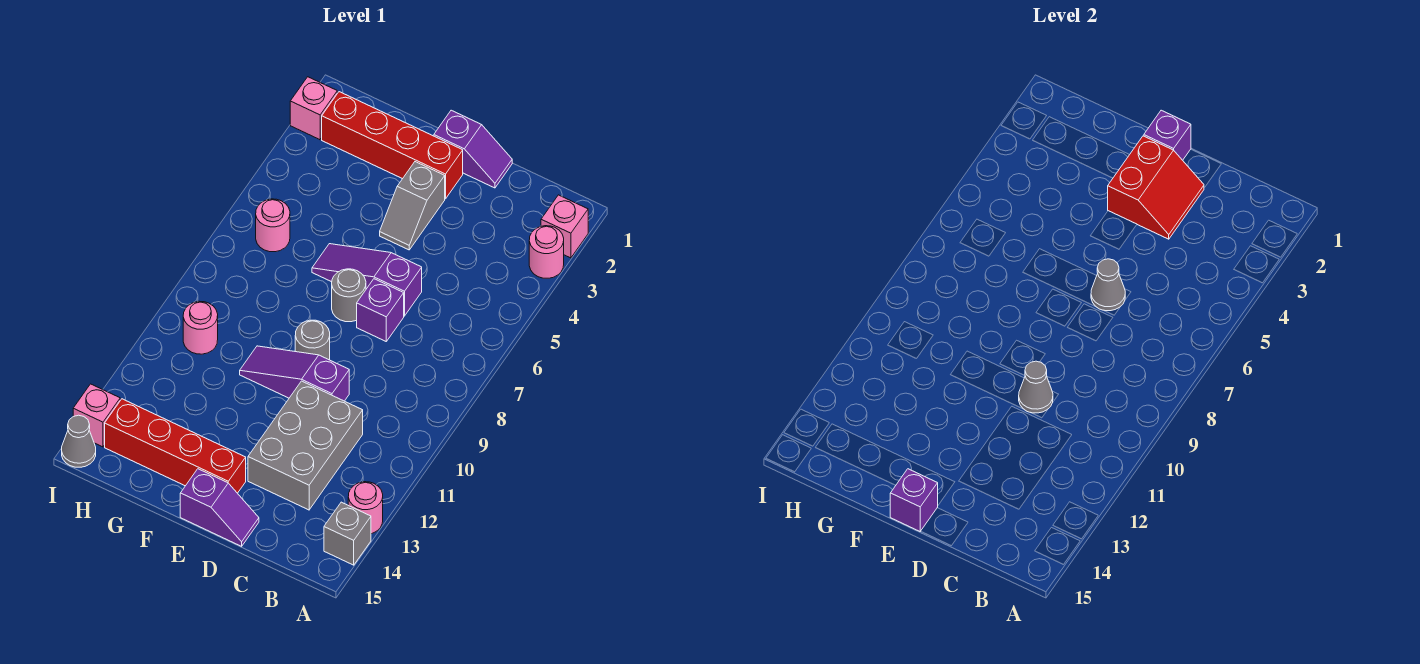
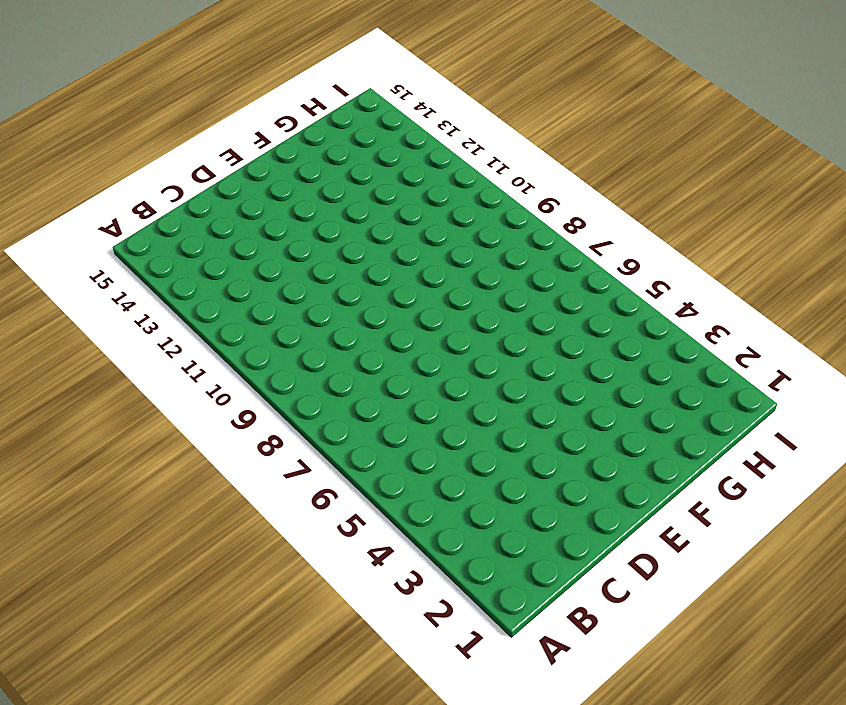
none -> pink brick A2 level 1
none -> pink round brick A3 level 1
none -> pink round brick A13 level 1

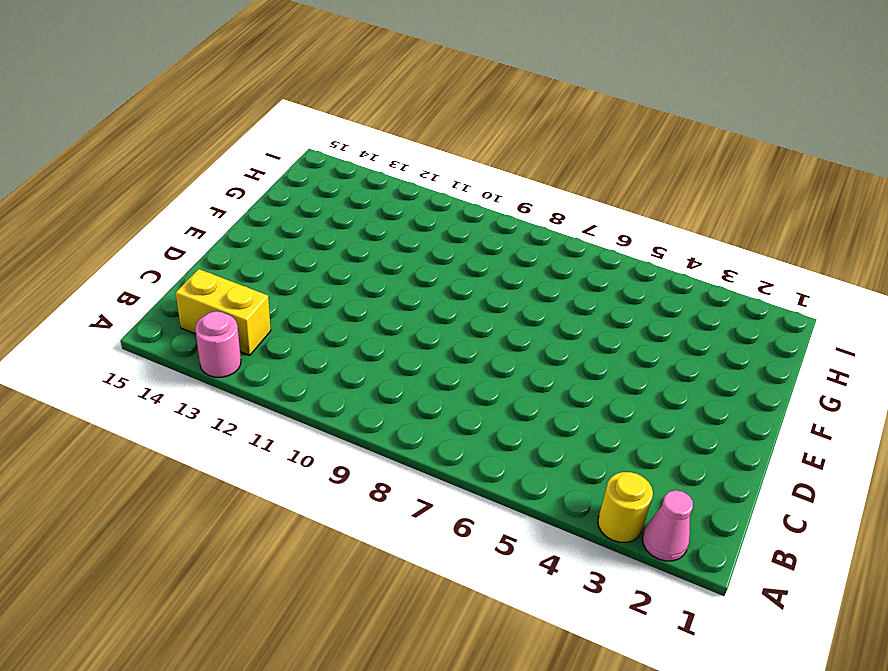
pink cone A2 level 1 -> pink brick A2 level 1
yellow round brick A3 level 1 -> pink round brick A3 level 1
yellow brick B13:B14 level 1 -> none
none -> grey brick A14 level 1
none -> grey brick C11:D13 level 1
none -> purple slope D1:E1 level 1 top E

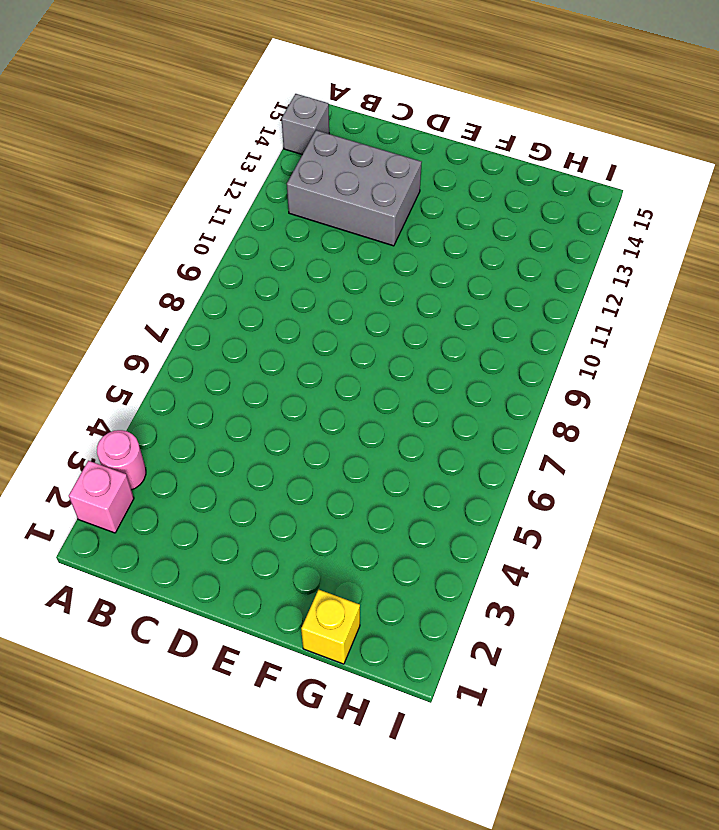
grey brick B12:D13 level 1 -> grey brick C11:D13 level 1
yellow brick G1 level 1 -> none
none -> pink round brick A13 level 1
none -> purple slope D1:E1 level 1 top E
none -> purple slope D6:F6 level 1 top D

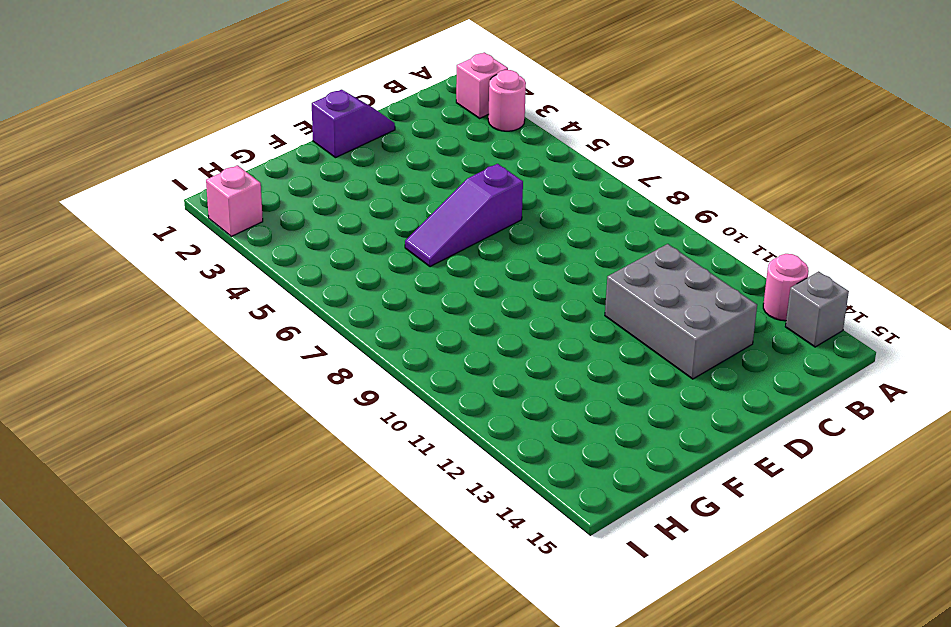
none -> purple brick D7 level 1
none -> purple slope D10:F10 level 1 top D
none -> purple slope D15:E15 level 1 top E

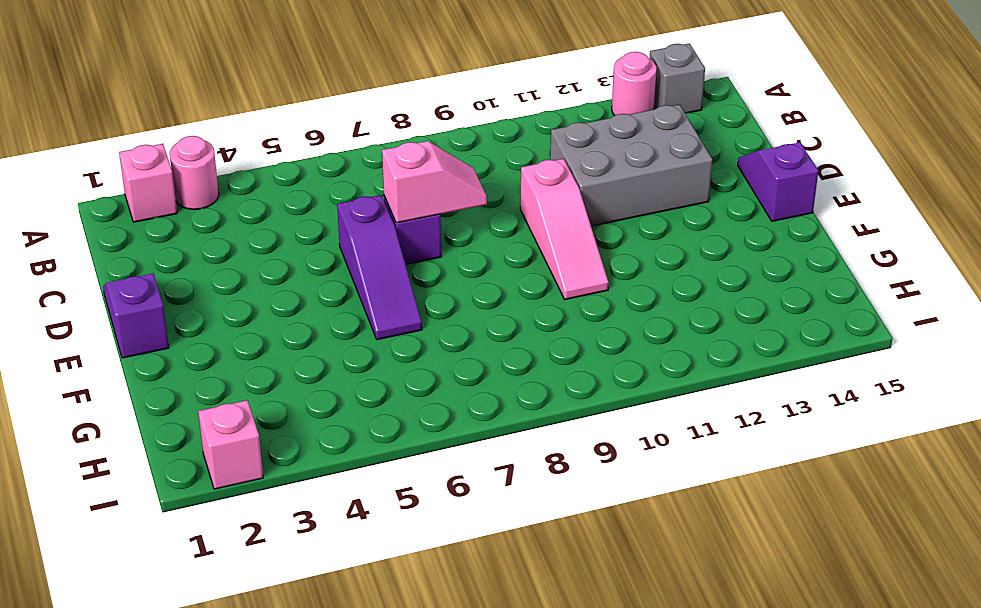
pink slope D7:D8 level 2 top 7 -> none
pink slope D10:F10 level 1 top D -> purple slope D10:F10 level 1 top D
none -> red brick E2:H2 level 1
none -> grey slope E3:E4 level 1 top 3
none -> grey round brick E7 level 1

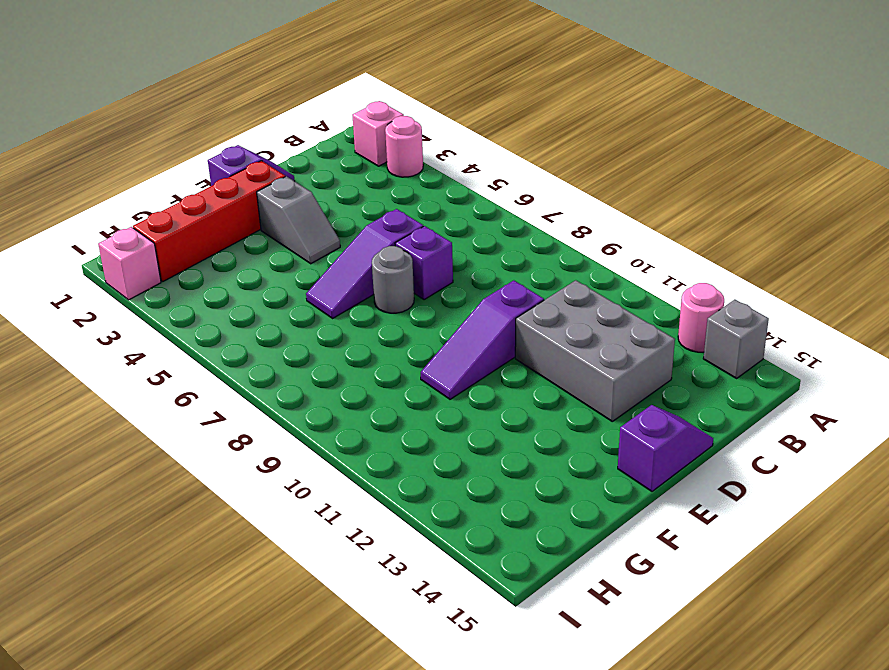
none -> grey round brick E9 level 1
none -> red brick E14:H14 level 1
none -> pink round brick H6 level 1

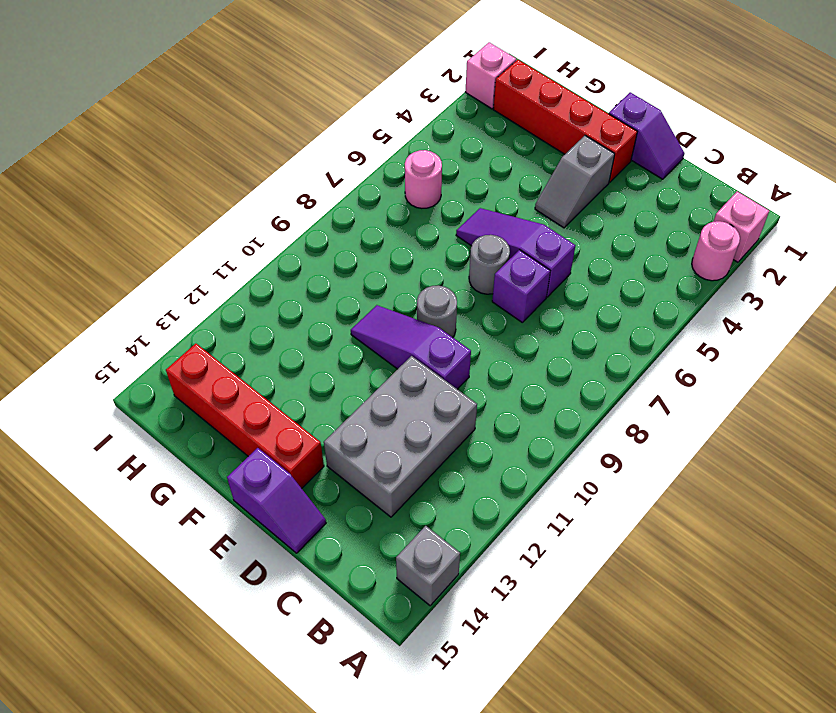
none -> pink round brick A13 level 1
none -> pink round brick H10 level 1
none -> pink brick I14 level 1

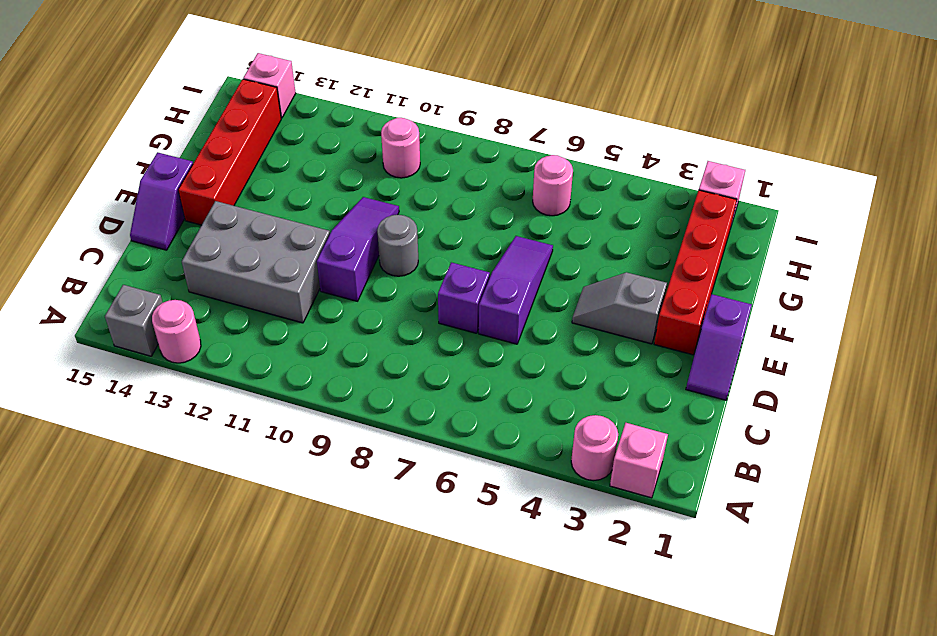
none -> grey round brick E7 level 1
none -> grey cone I15 level 1
none -> red slope D2:E3 level 2 top E

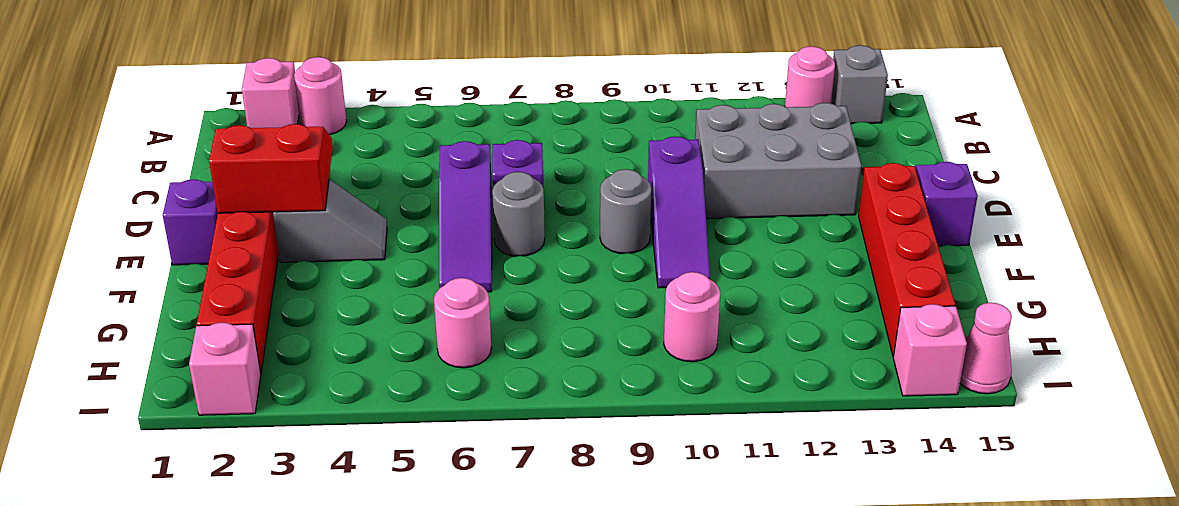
pink cone I15 level 1 -> grey cone I15 level 1
none -> grey cone D6 level 2
none -> grey cone D10 level 2
none -> purple brick E1 level 2

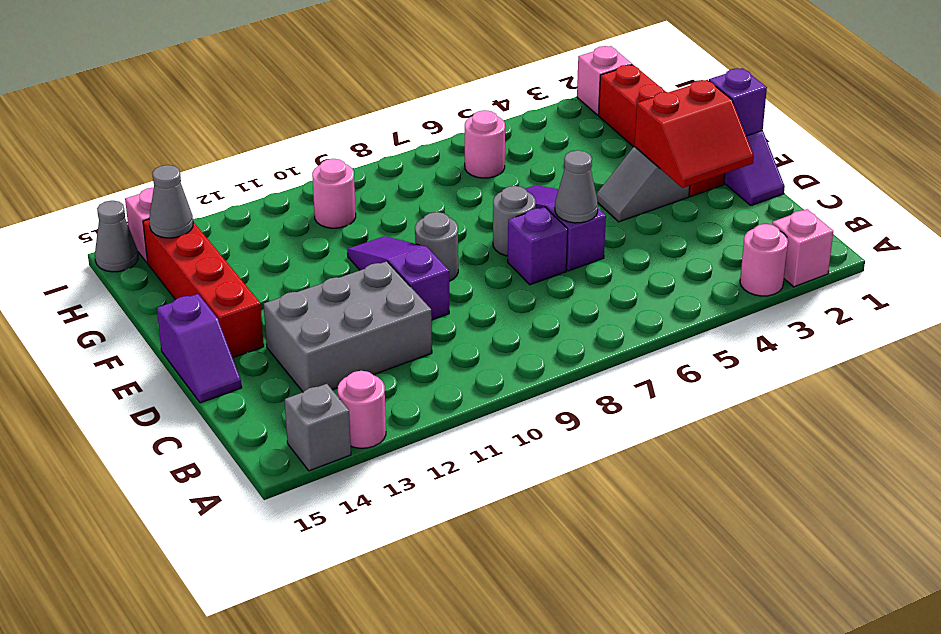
grey cone H14 level 2 -> grey cone D10 level 2
none -> purple brick E15 level 2

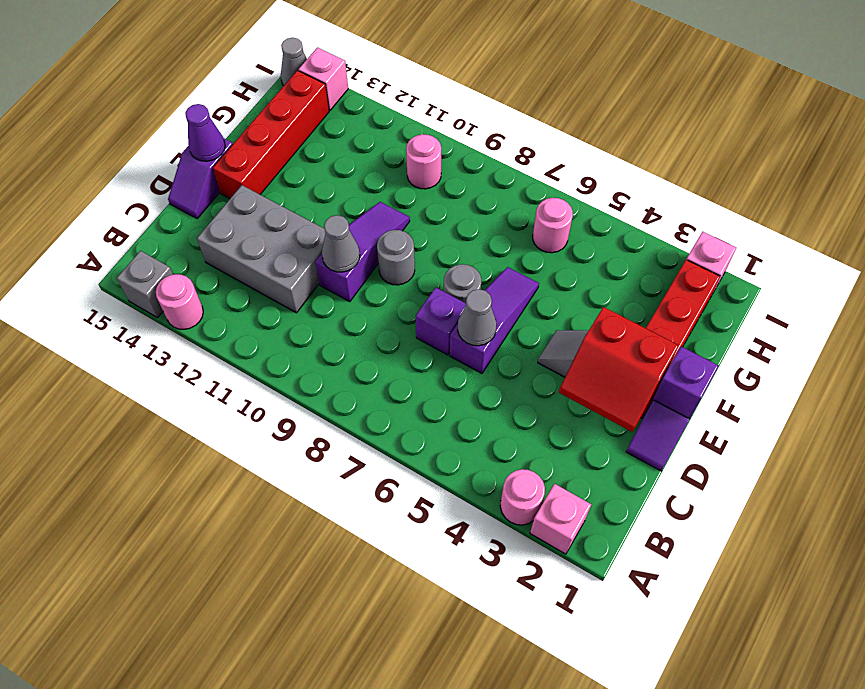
purple cone E15 level 2 -> purple brick E15 level 2

